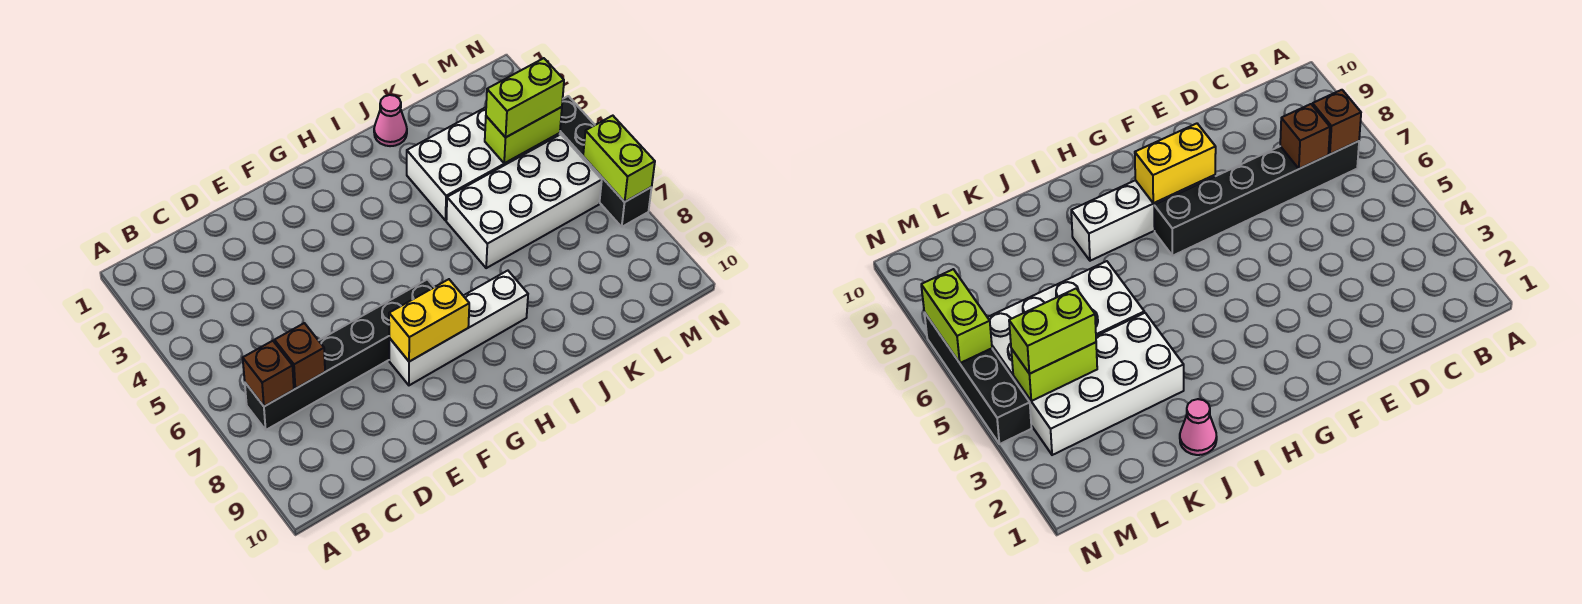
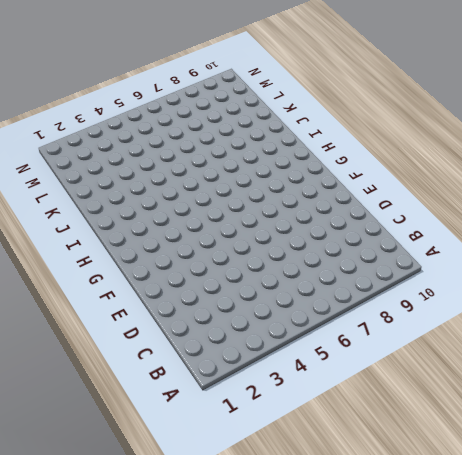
none -> black brick B7:G7 level 1
none -> white brick F8:I8 level 1
none -> pink cone J1 level 1

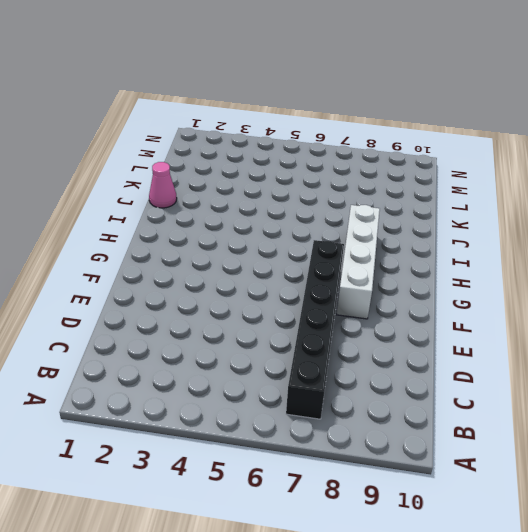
none -> white brick J3:M4 level 1
none -> white brick J5:M6 level 1
none -> black brick N4:N7 level 1

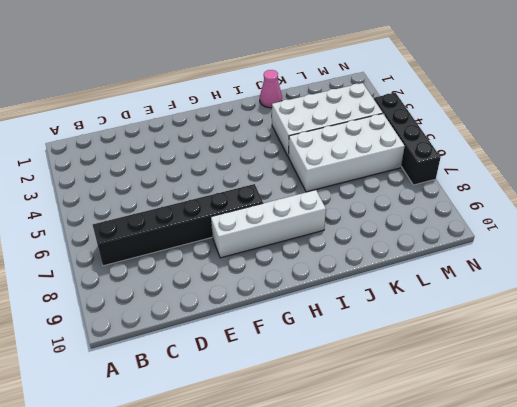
none -> brown brick B7 level 2
none -> brown brick C7 level 2
none -> yellow brick F8:G8 level 2

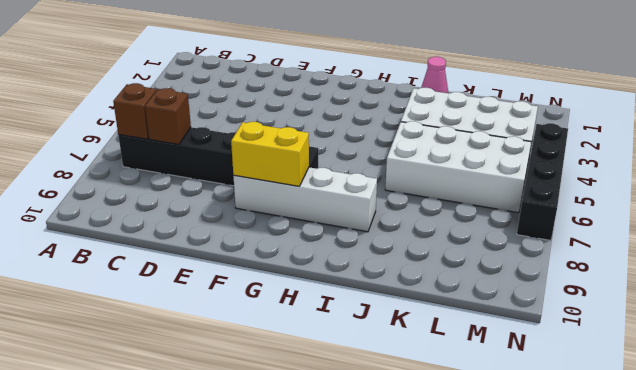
none -> lime brick L4:M4 level 2
none -> lime brick N6:N7 level 2
none -> lime brick L4:M4 level 3

